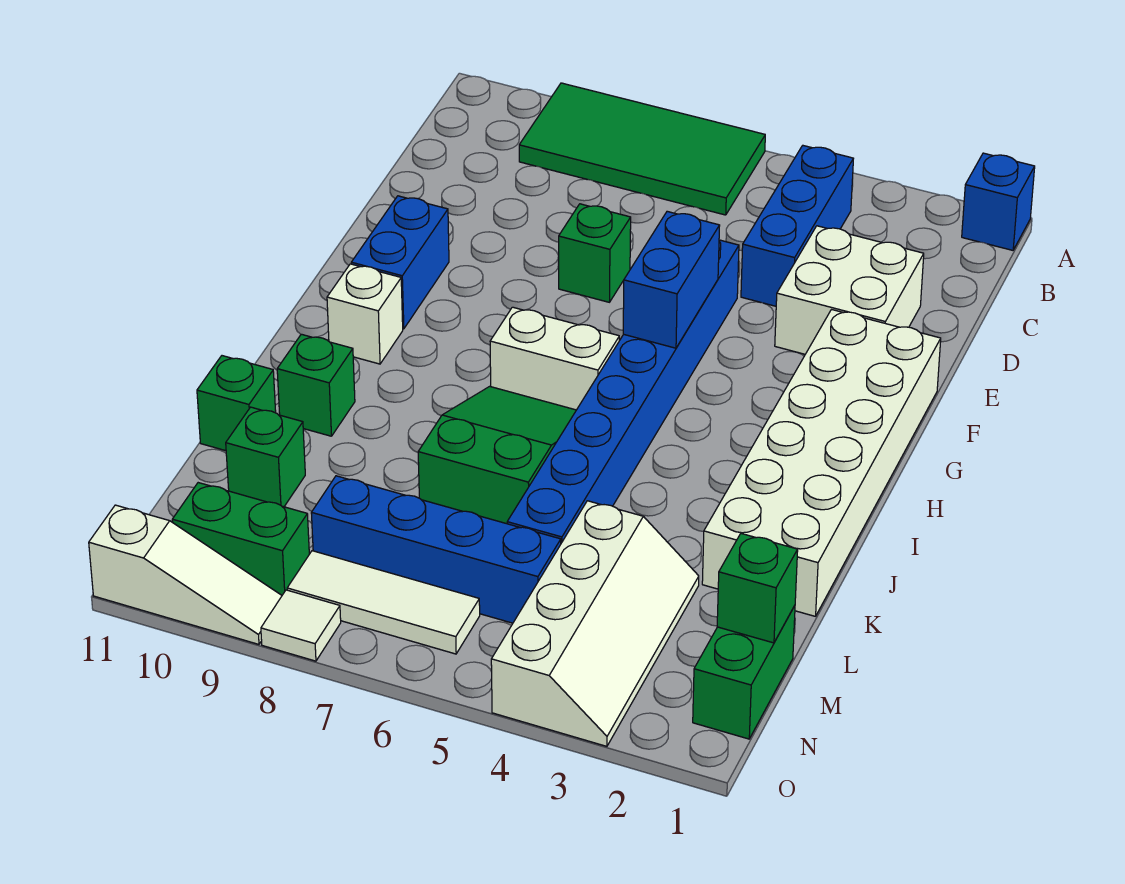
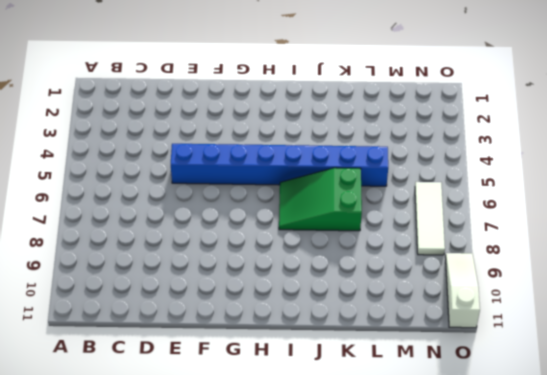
none -> blue brick A1 level 1
none -> green tile A6:B9 level 1
none -> blue brick B4:D4 level 1

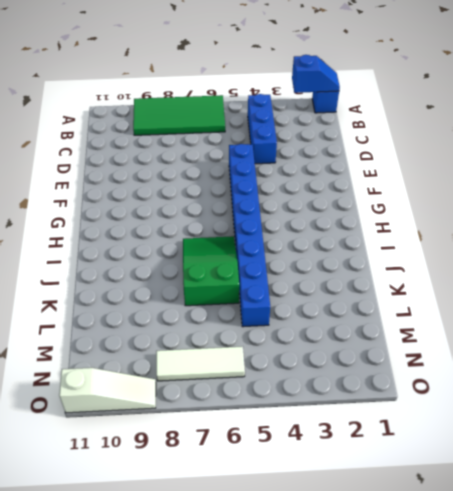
blue slope A1:A2 level 2 top 2 -> none
none -> white brick D2:E3 level 1
none -> green brick E7 level 1
none -> white brick F1:K2 level 1

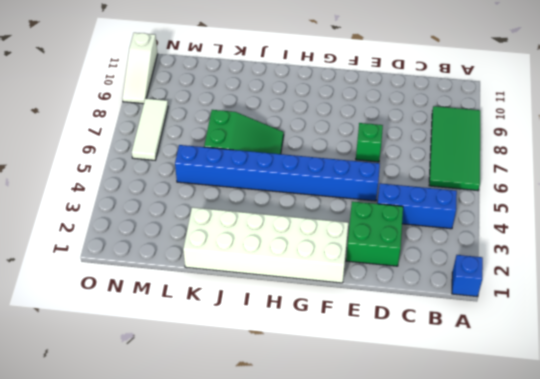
green brick D2:E3 level 1 -> white brick D2:E3 level 1
none -> blue brick F10:G10 level 1
none -> white brick H6:H7 level 1
none -> white brick H10 level 1

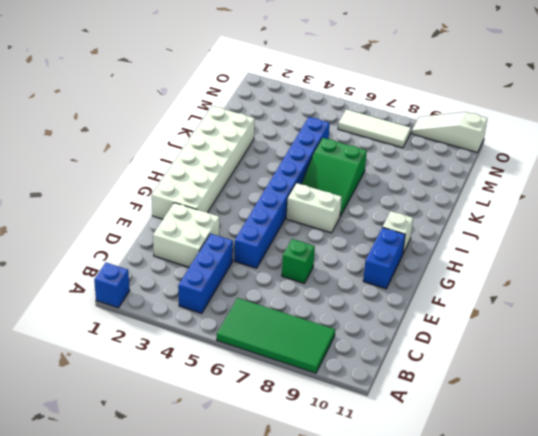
none -> green brick J10 level 1
none -> green brick K11 level 1
none -> white slope L3:O4 level 1 top 4

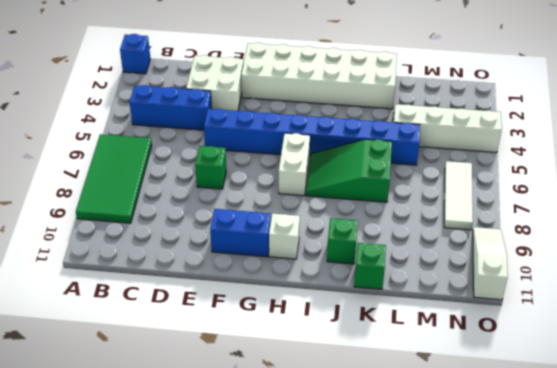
none -> green brick L10 level 1
none -> green brick M1:N1 level 1
none -> blue brick M5:M8 level 1

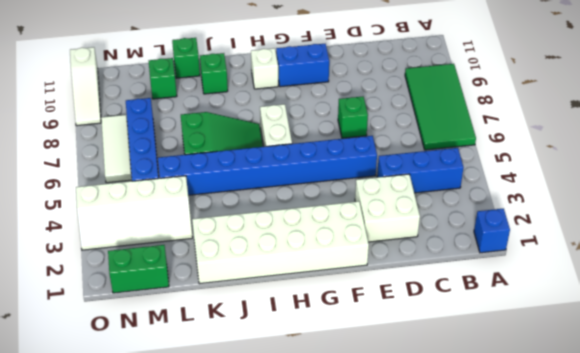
none -> green brick N9:N10 level 1
none -> white tile O8 level 1
none -> blue brick F5:G5 level 2

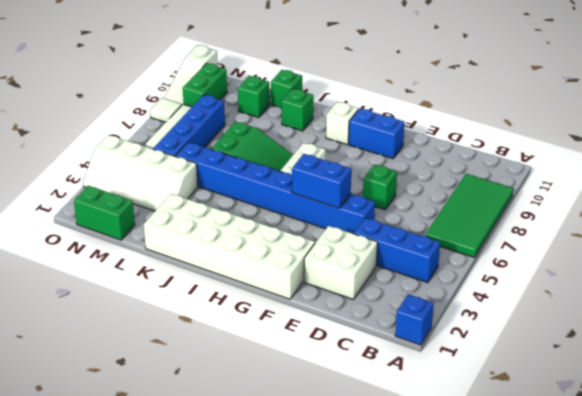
none -> green brick M1 level 2

